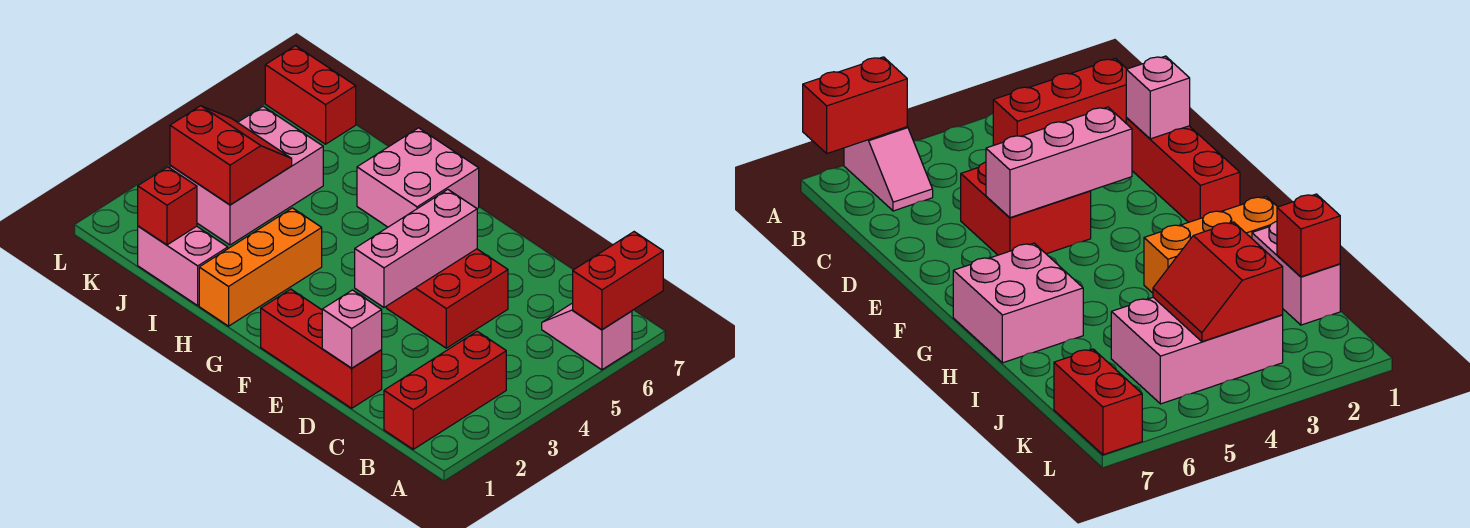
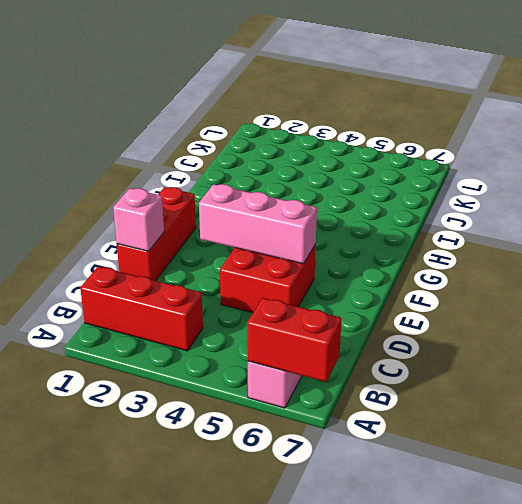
none -> pink brick G6:H7 level 1
none -> orange brick H1:H3 level 1
none -> pink brick I1:J1 level 1

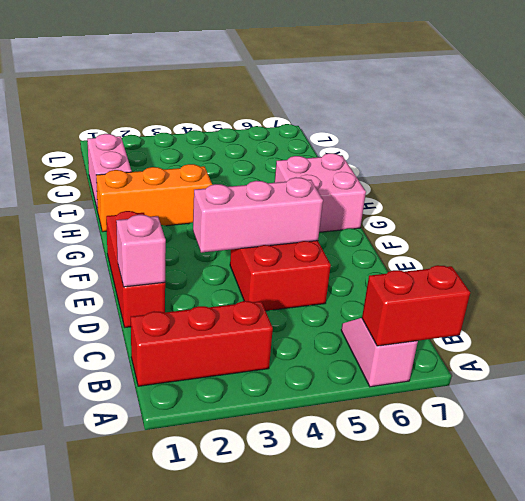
none -> pink brick J3:K5 level 1
none -> red brick K7:L7 level 1
none -> red brick J1 level 2

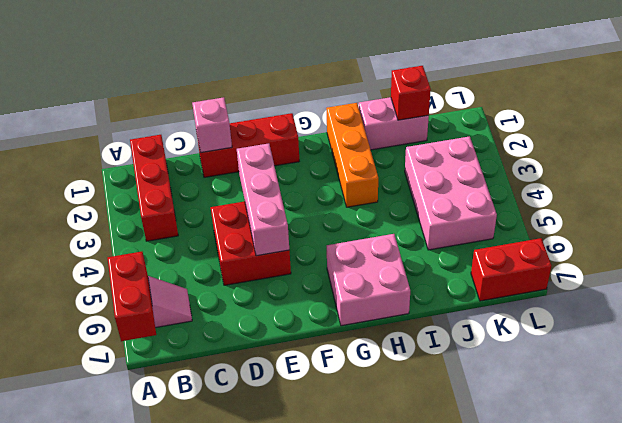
none -> red slope J3:K4 level 2 top 3

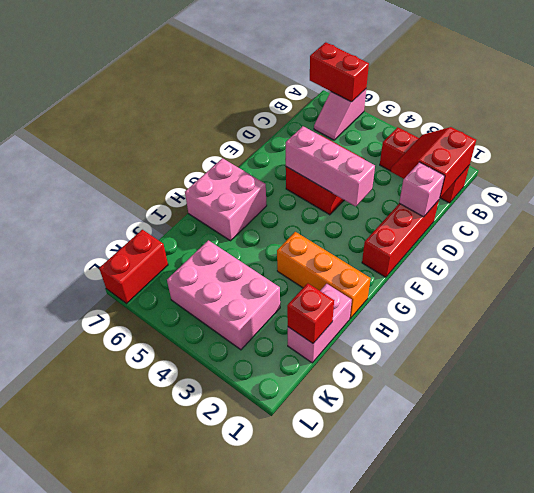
red slope B1:C2 level 2 top 1 -> red slope J3:K4 level 2 top 3

